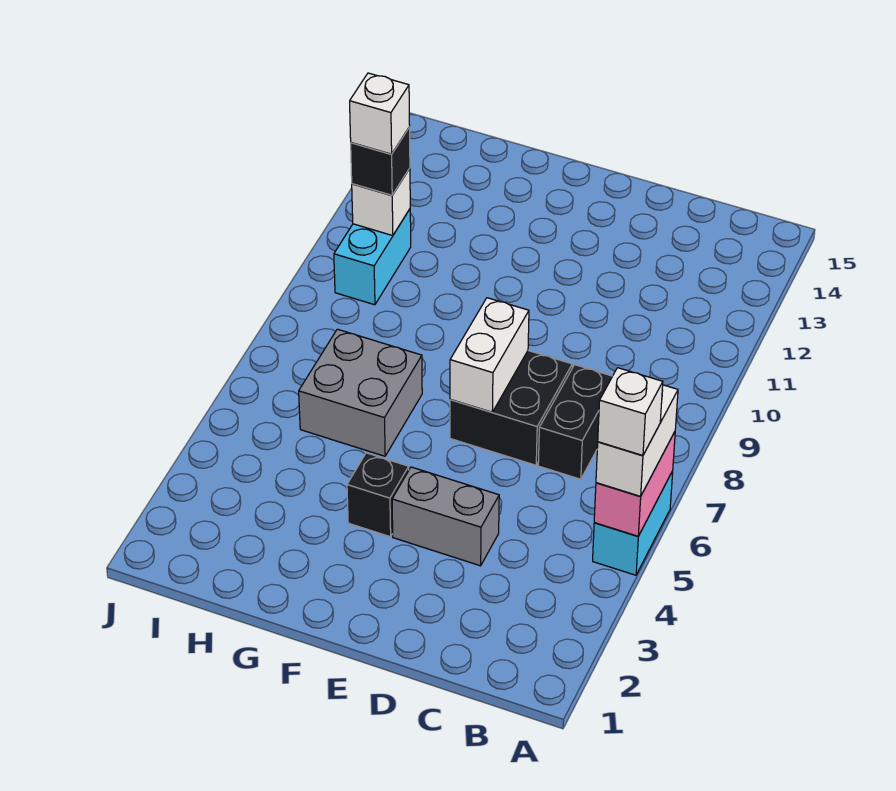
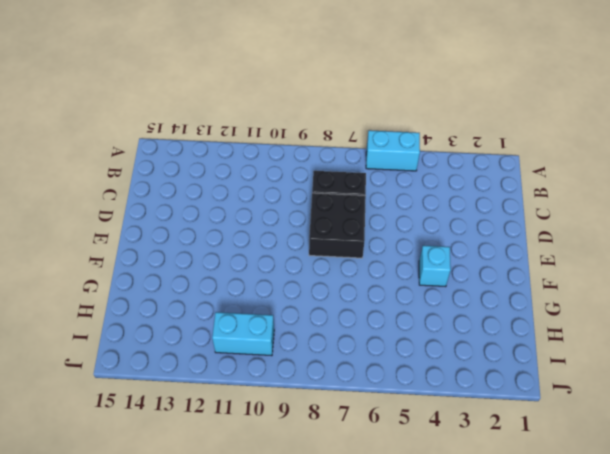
cyan brick F4 level 1 -> black brick F4 level 1
none -> grey brick D4:E4 level 1
none -> grey brick G6:H7 level 1
none -> pink brick A5:A6 level 2

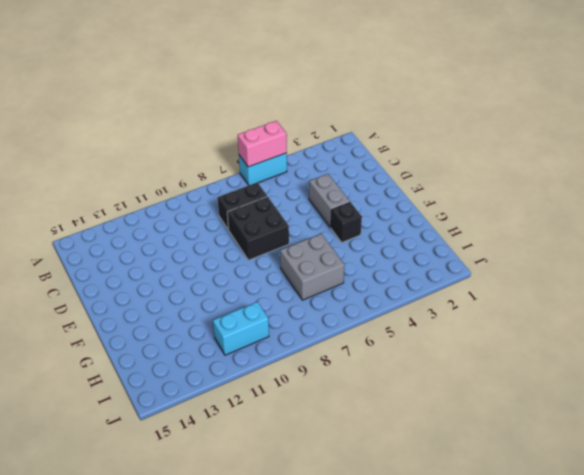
none -> white brick E7:E8 level 2
none -> white brick I11 level 2
none -> white brick A5:A6 level 3

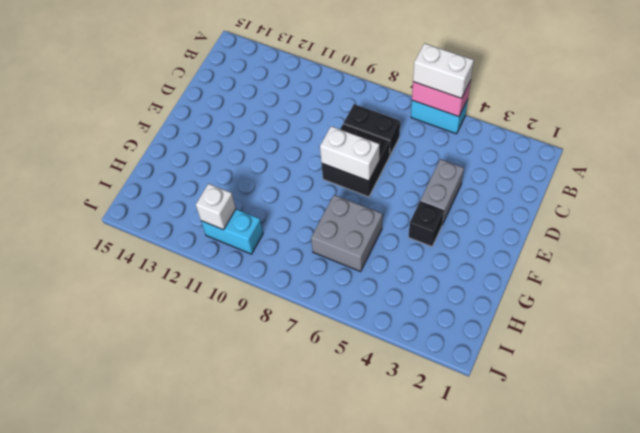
none -> black brick I11 level 3
none -> white brick A5 level 4
none -> white brick I11 level 4

